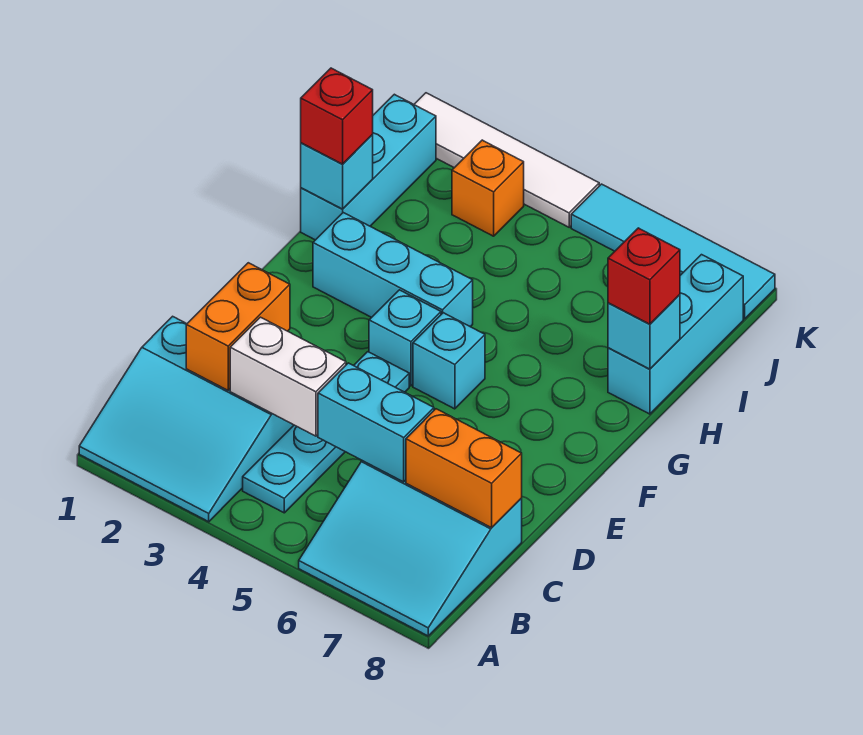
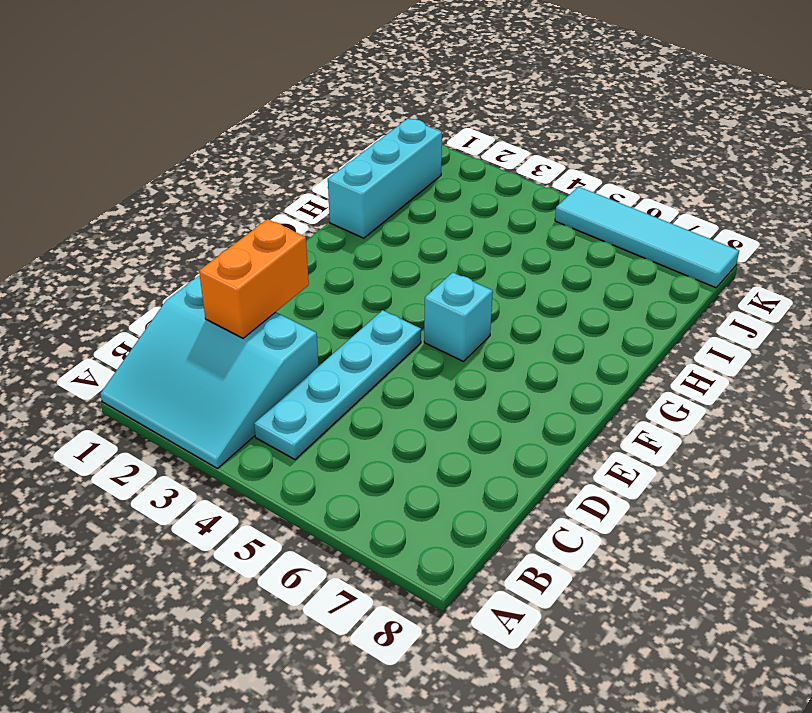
none -> cyan slope A6:C8 level 1 top C
none -> cyan brick F4 level 1
none -> cyan brick G2:G4 level 1

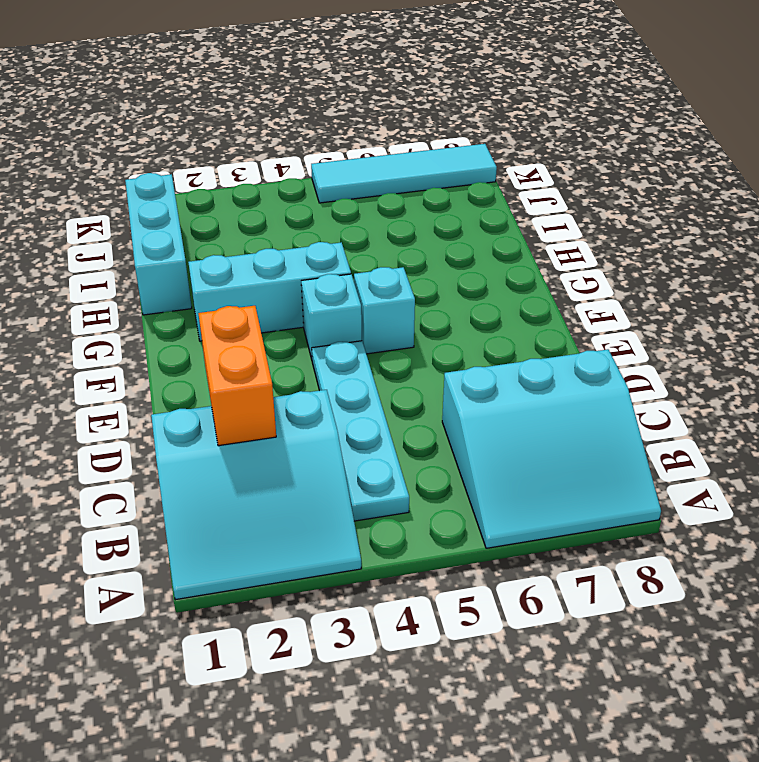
none -> cyan brick H8:J8 level 1
none -> orange brick J3 level 1
none -> white tile K1:K4 level 1

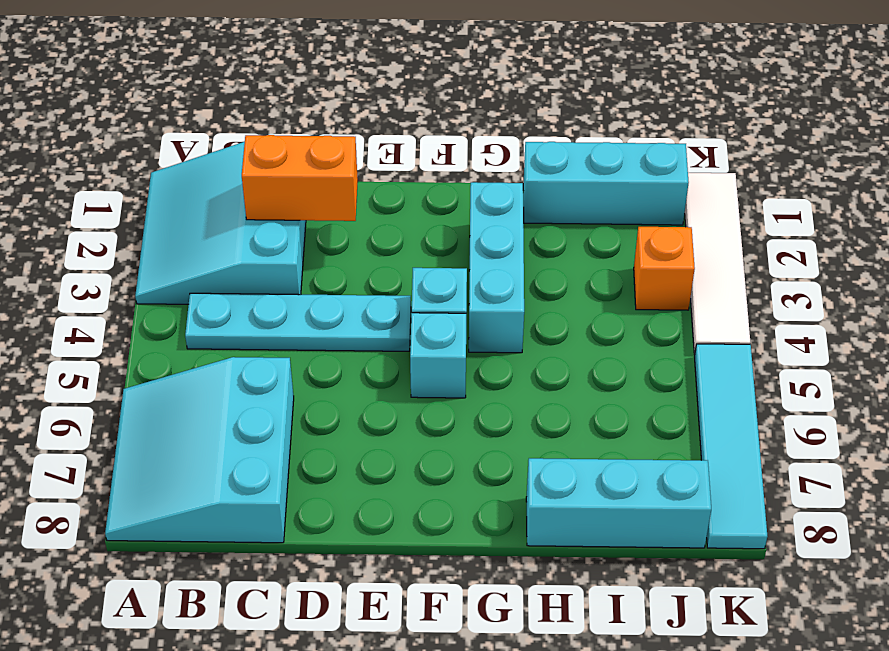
none -> white brick C3:C4 level 2
none -> cyan brick C5:C6 level 2
none -> orange brick C7:C8 level 2

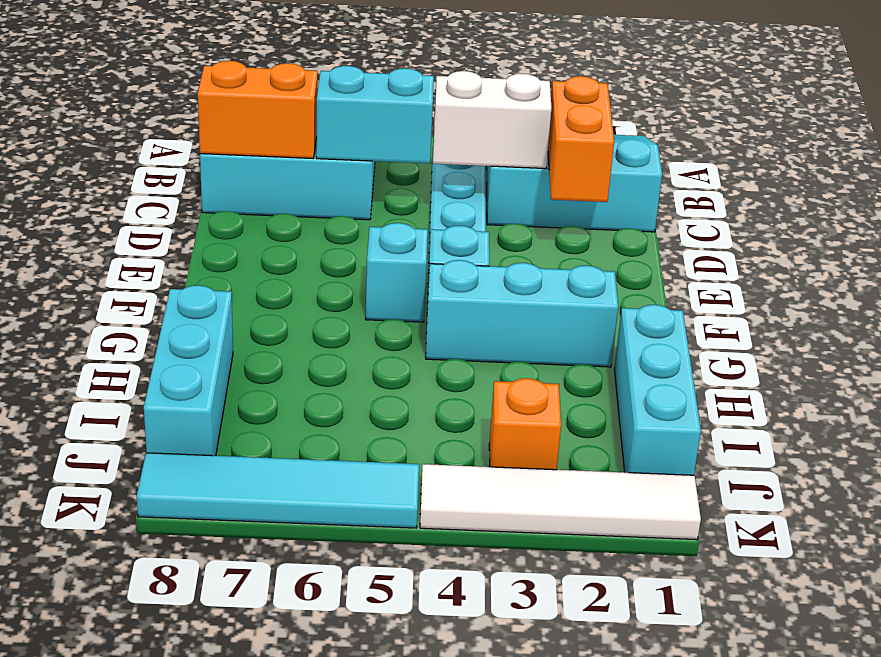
none -> cyan brick H1 level 2
none -> cyan brick H8 level 2
none -> red brick H1 level 3

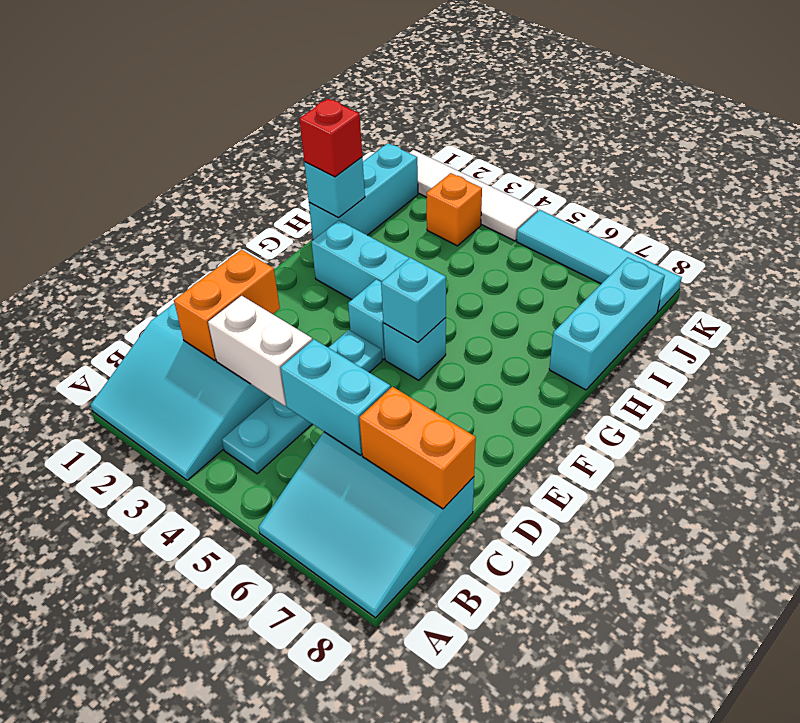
cyan brick F5 level 2 -> cyan brick H8 level 2
none -> red brick H8 level 3

